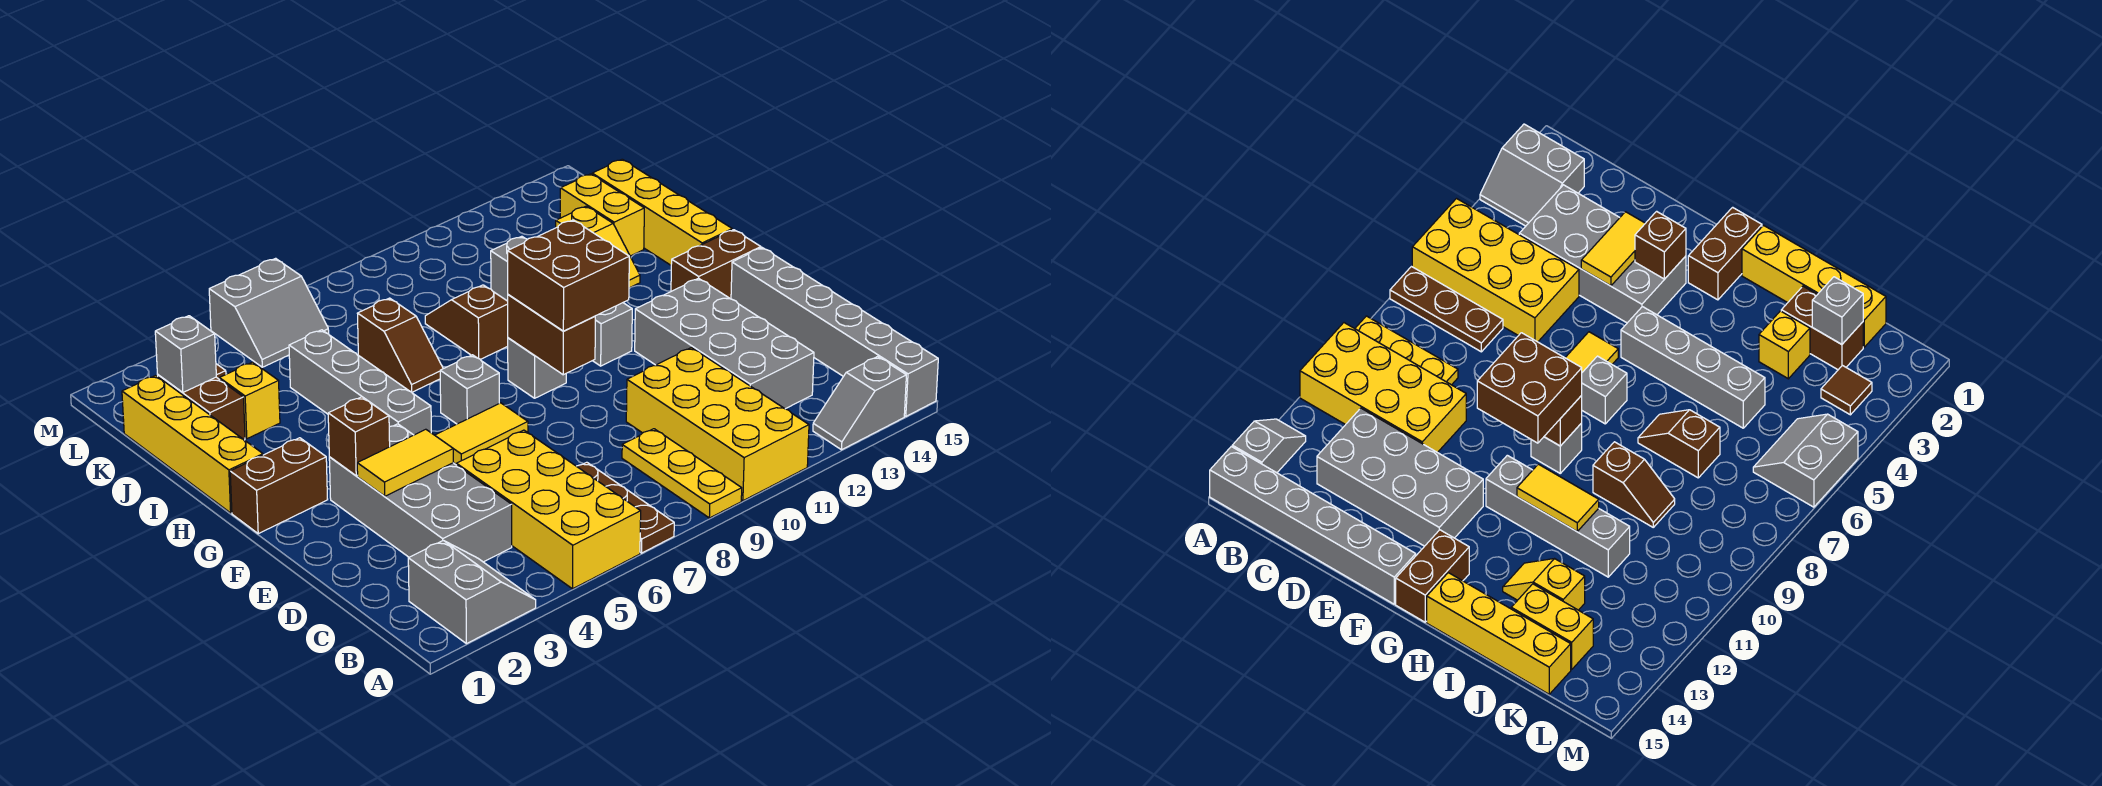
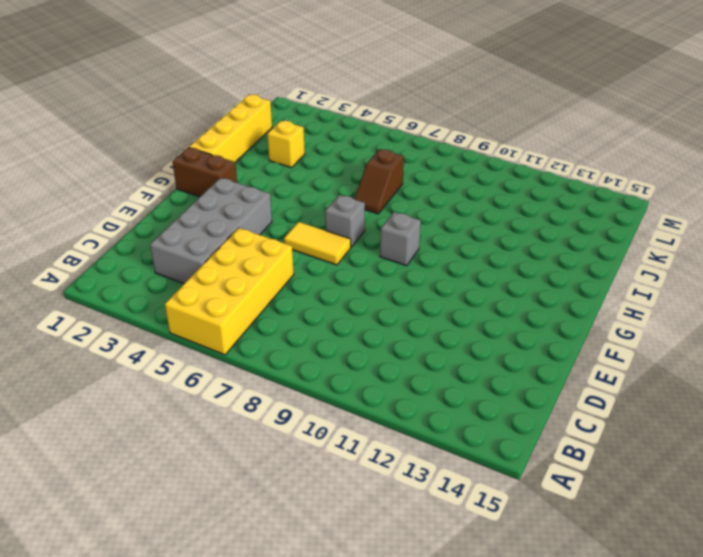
none -> grey slope A2:B3 level 1 top 2
none -> brown plate A7:C7 level 1
none -> yellow plate A9:C9 level 1
none -> yellow brick A10:D11 level 1

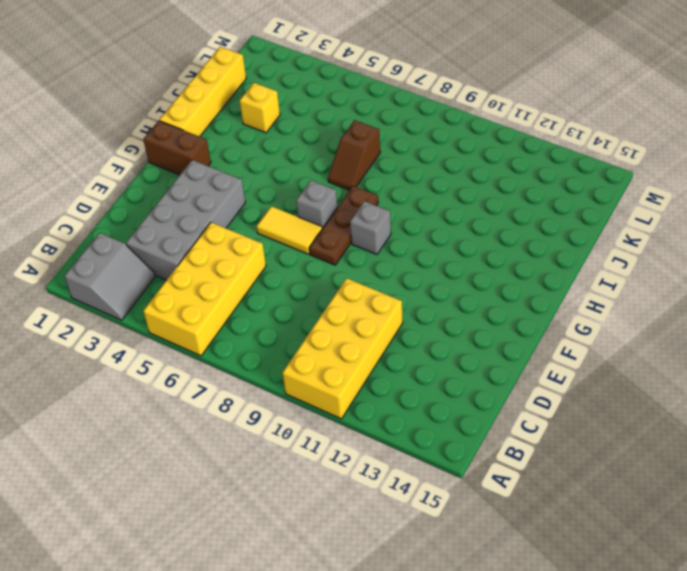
brown plate F8:H8 level 1 -> brown plate A7:C7 level 1
none -> yellow plate A9:C9 level 1
none -> grey slope A13:A14 level 1 top 14
none -> grey brick A15:F15 level 1
none -> grey brick C12:F13 level 1

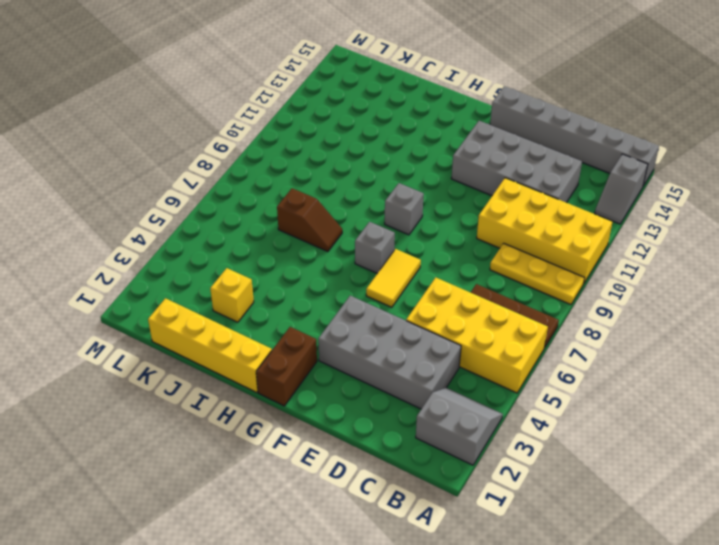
none -> grey brick G5:J5 level 1
none -> grey brick G11:J11 level 1
none -> brown brick G14:G15 level 1
none -> yellow brick H15:K15 level 1

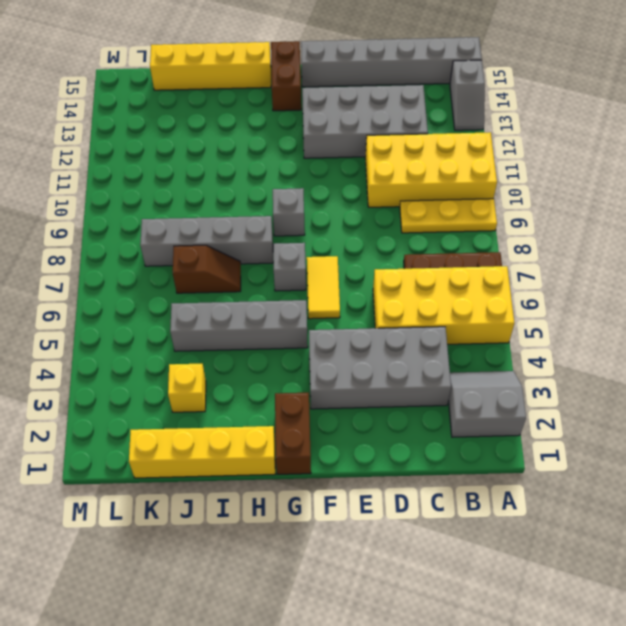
grey brick H8:K8 level 1 -> grey brick G11:J11 level 1
none -> brown slope I9:J9 level 1 top I
none -> yellow slope I13:J13 level 1 top J
none -> brown brick J2:K2 level 1
none -> yellow brick J14:K14 level 1

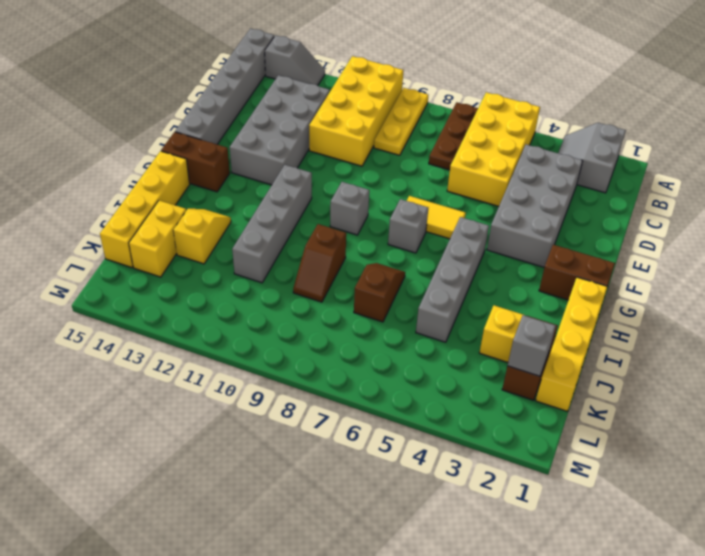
none -> brown tile L3 level 1
none -> grey slope L5:M6 level 1 top M
none -> yellow tile E3:E4 level 2
none -> brown brick F3 level 2

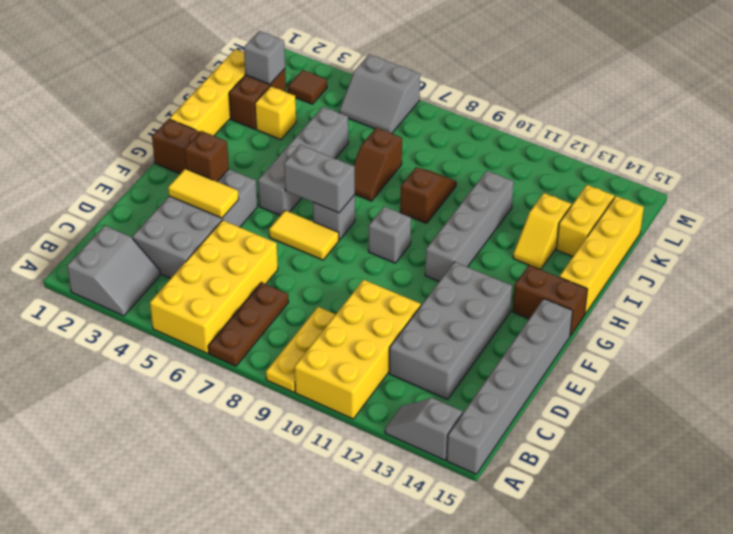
grey brick G6:G7 level 2 -> none
none -> brown brick F9:G9 level 2
none -> yellow tile H11:I11 level 2
none -> brown brick F9:G10 level 3

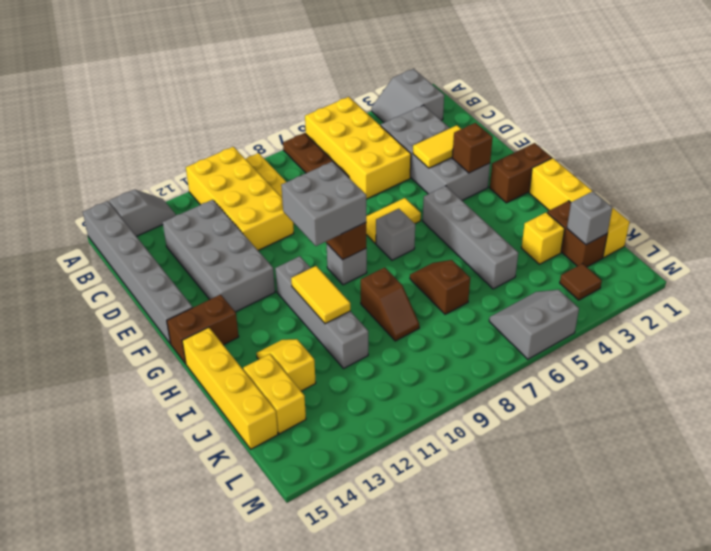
grey brick F9:G10 level 3 -> brown brick F9:G10 level 3

